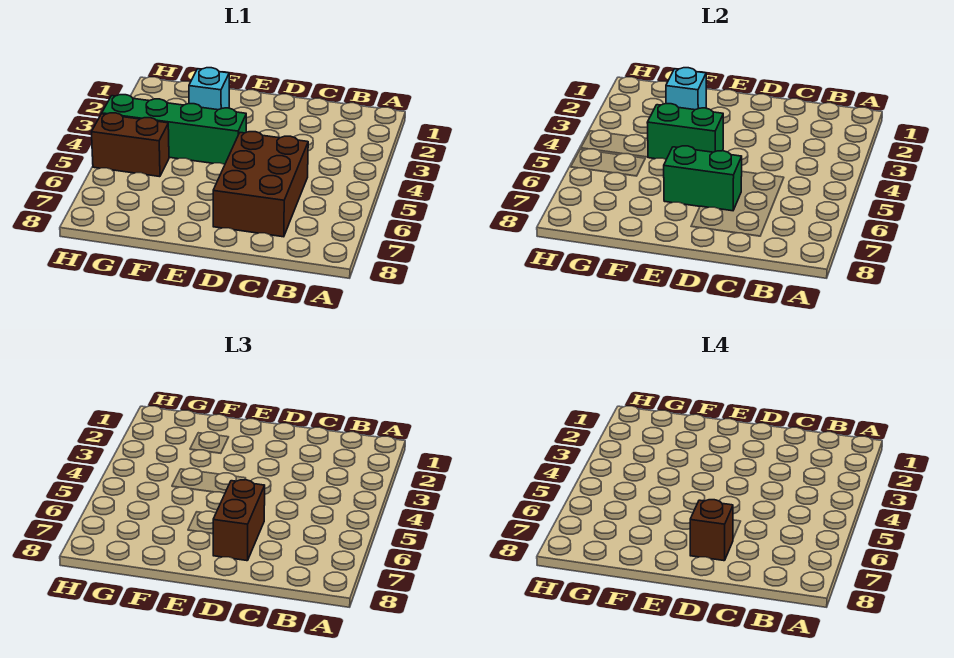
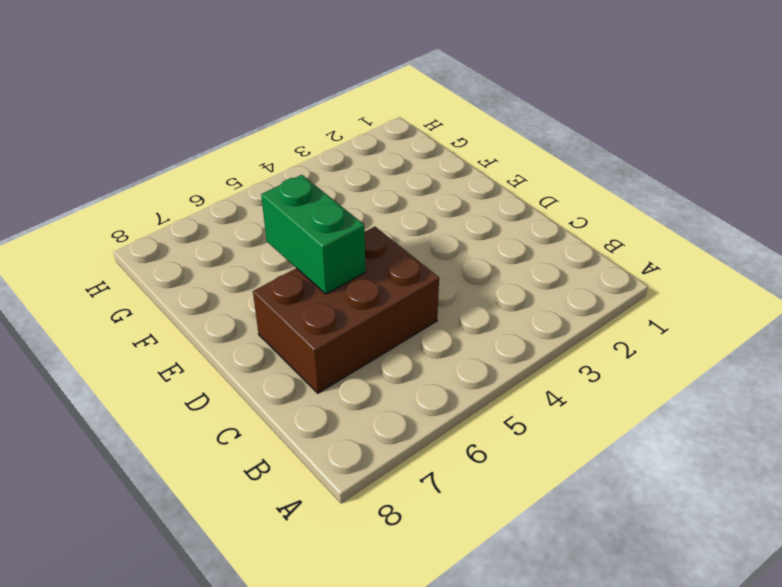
none -> green brick E4:H4 level 1
none -> cyan brick F2 level 1

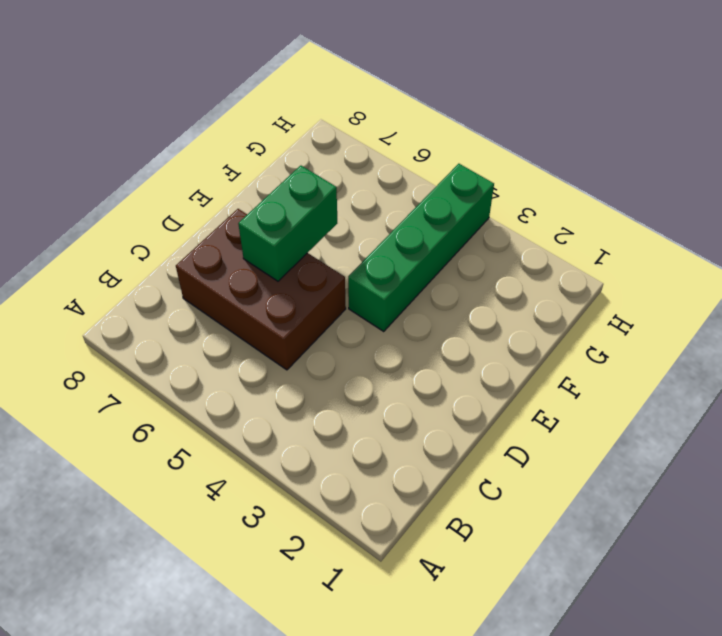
none -> cyan brick F2 level 1
none -> brown brick G5:H5 level 1

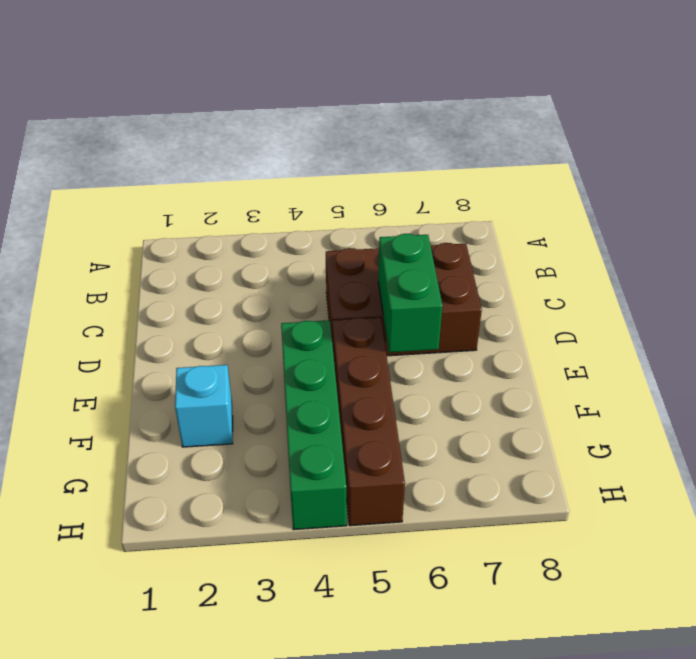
brown brick E5:H5 level 1 -> brown brick G5:H5 level 1
none -> green brick E4:F4 level 2
none -> cyan brick F2 level 2

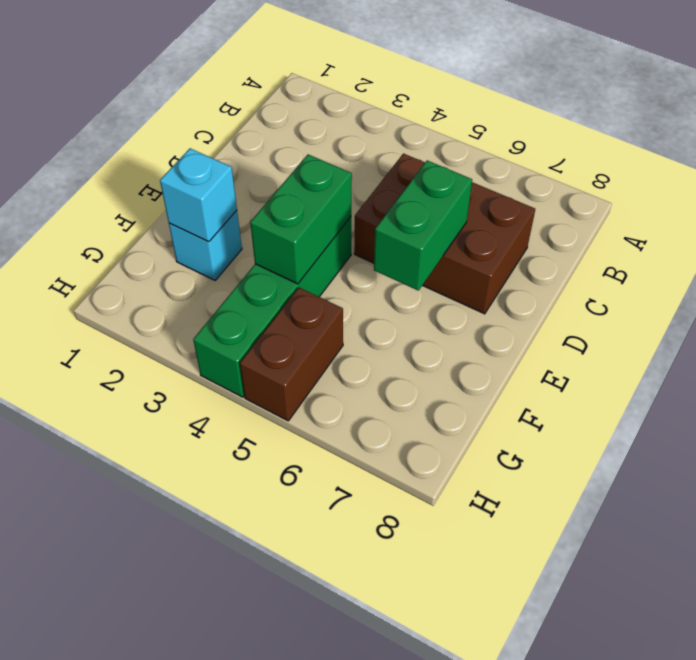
none -> brown brick D6:D7 level 3
none -> brown brick D7 level 4

